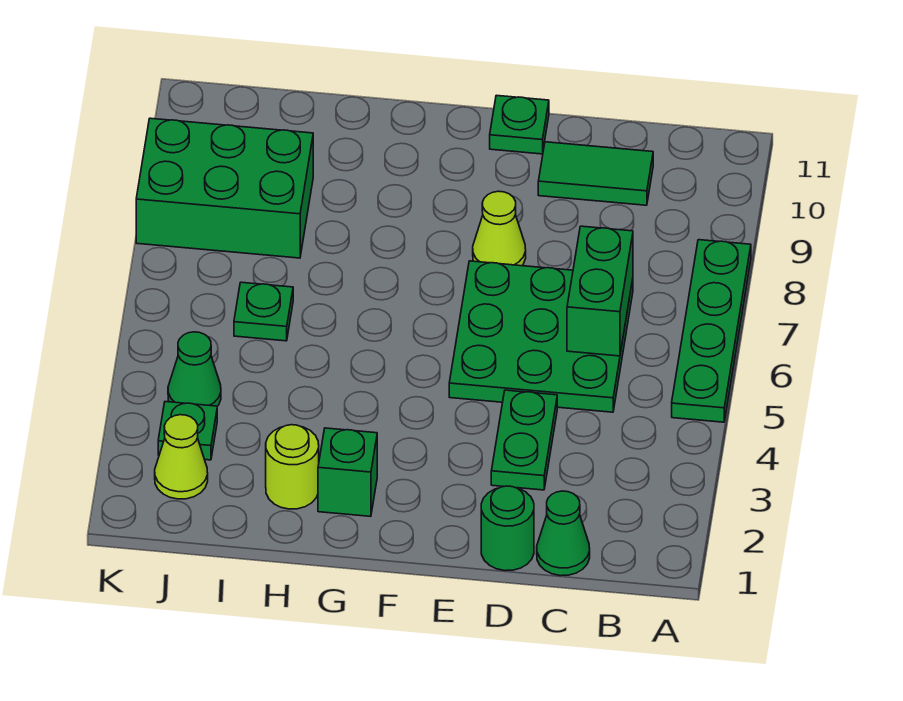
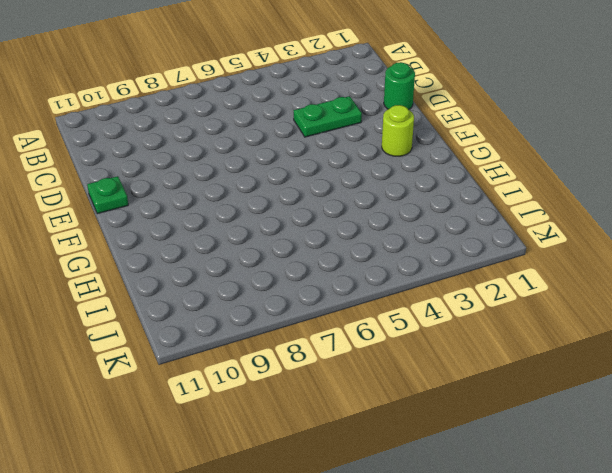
lime round brick F2 level 1 -> lime round brick H2 level 1
none -> green plate A5:A8 level 1
none -> green cone C1 level 1
none -> green plate C5:E7 level 1

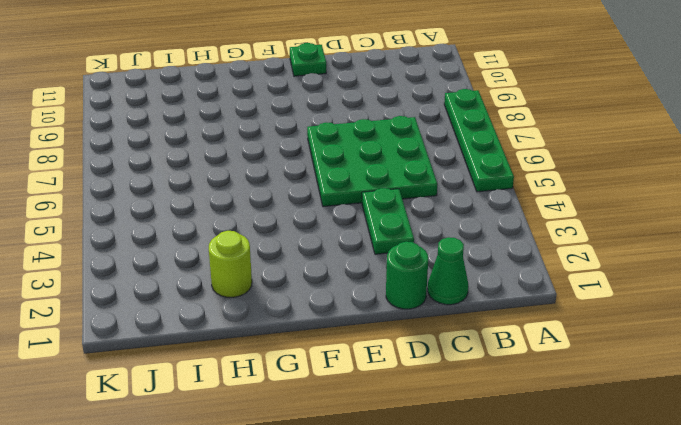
none -> green tile C10:D10 level 1
none -> lime cone E8 level 1
none -> green brick G2 level 1

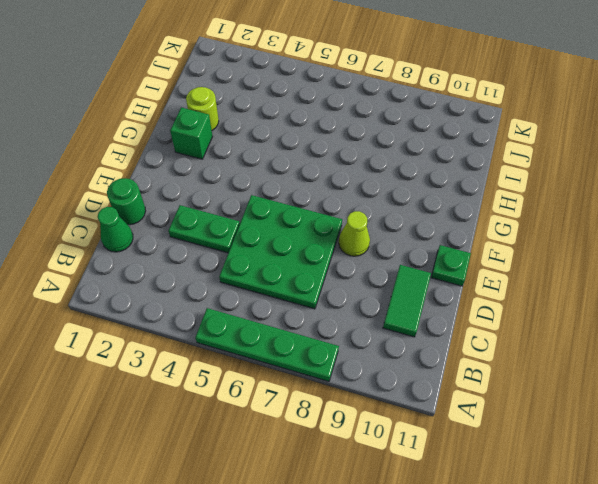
none -> green plate I6 level 1
none -> green brick I8:K9 level 1
none -> lime cone J2 level 1

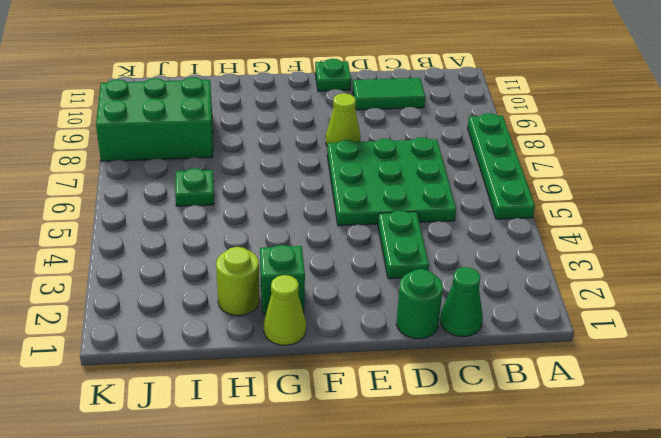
lime cone G1 level 1 -> lime cone J2 level 1
none -> green plate J3 level 1
none -> green cone J4 level 1
none -> green brick C6:C7 level 2

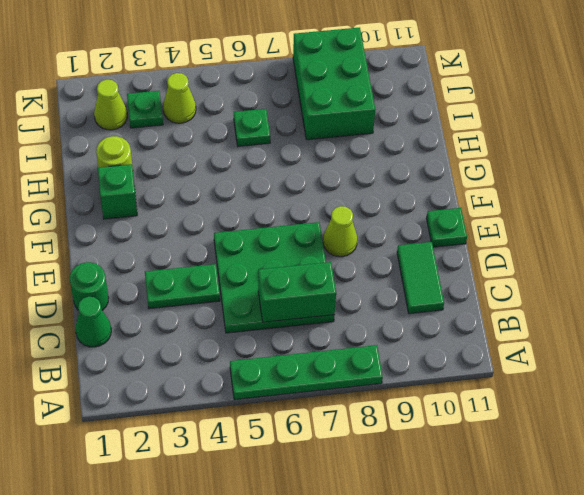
lime cone J4 level 1 -> green cone J4 level 1

